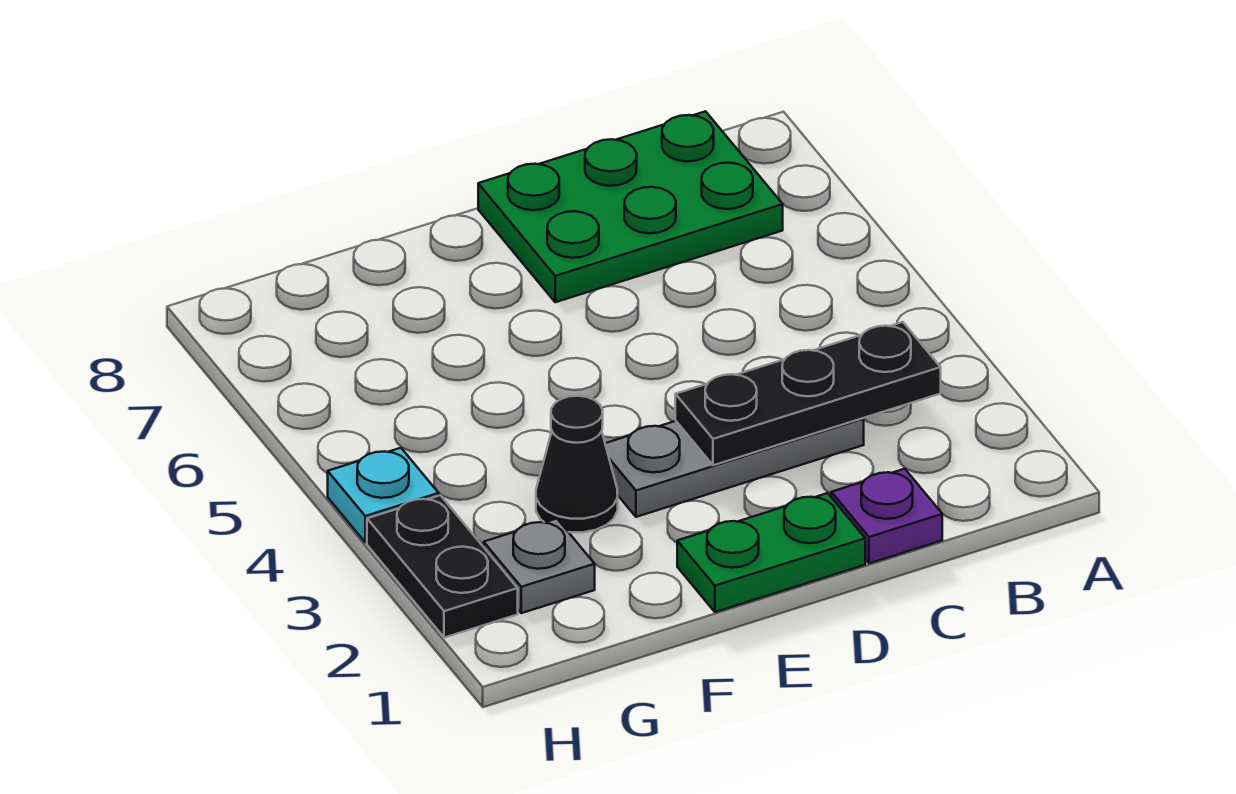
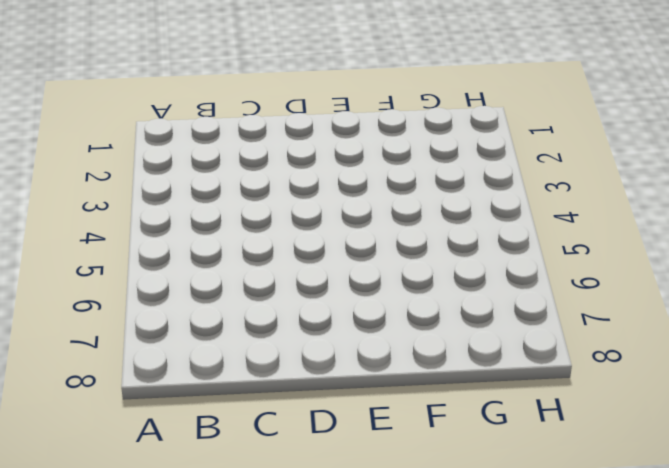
none -> green plate B7:D8 level 1
none -> purple plate C1 level 1

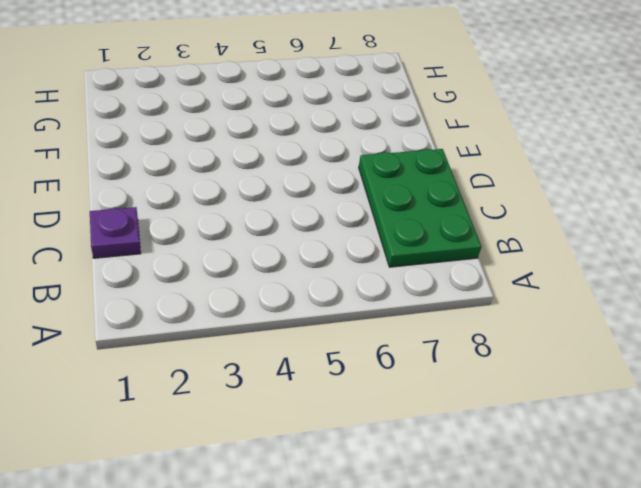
none -> grey plate C3:E3 level 1
none -> green plate D1:E1 level 1

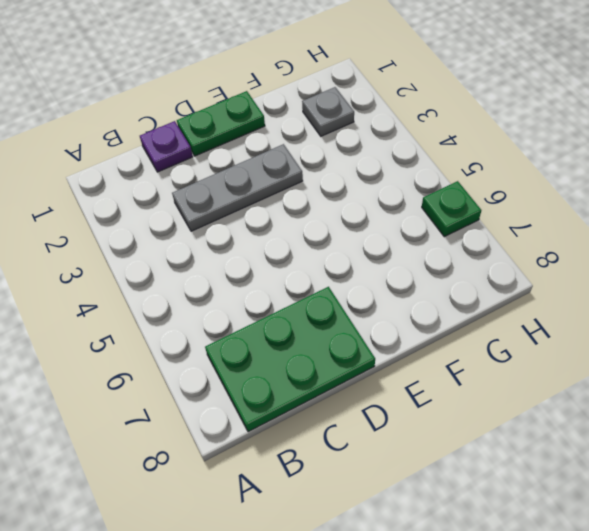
green plate H6 level 1 -> none
none -> black cone F3 level 1
none -> black plate H2:H3 level 1

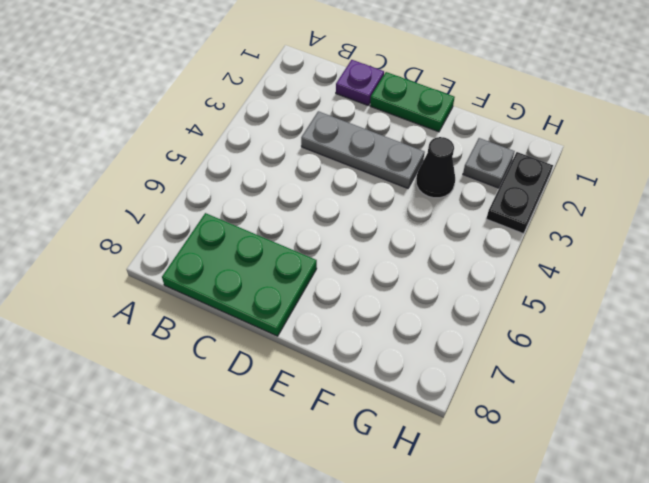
none -> cyan plate H4 level 1
none -> black plate B3:D3 level 2

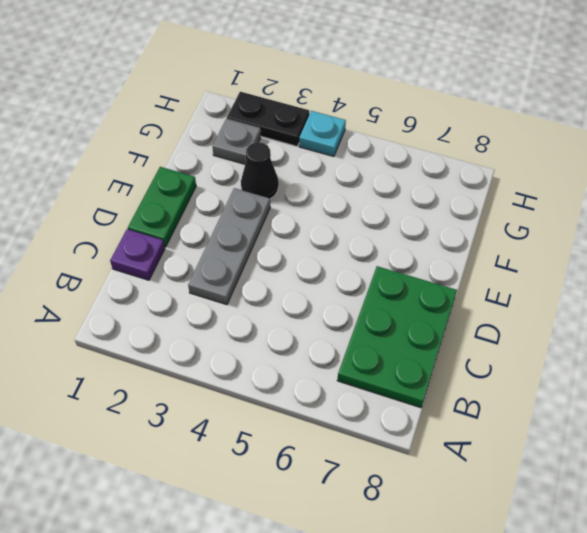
none -> black plate B3:D3 level 2

